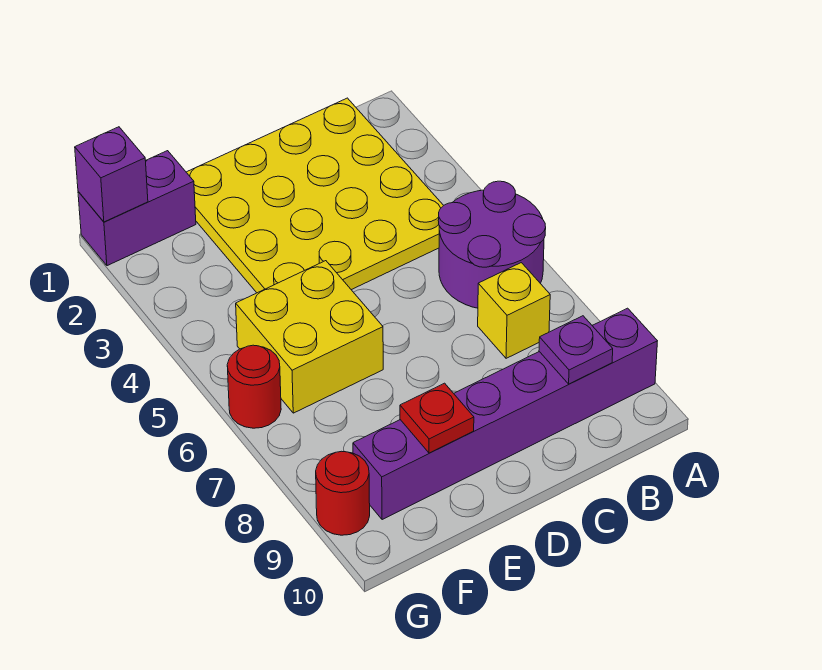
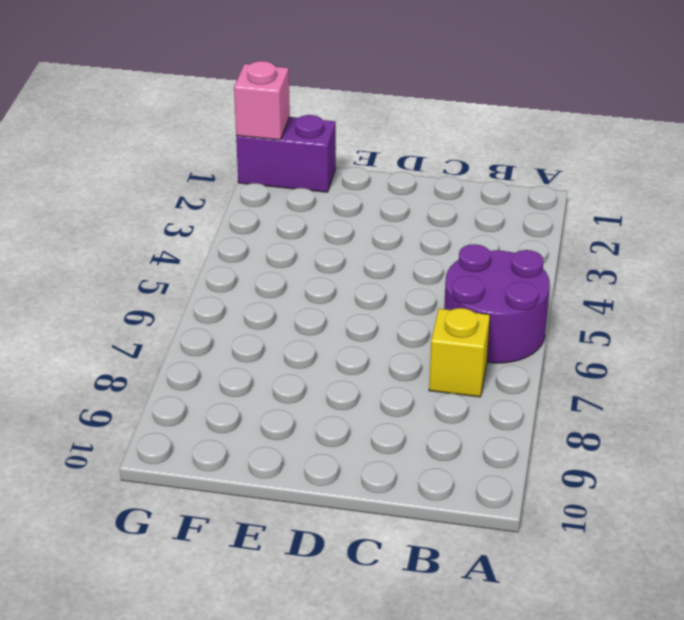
pink brick G1 level 2 -> purple brick G1 level 2
none -> purple brick A9:F9 level 1
none -> yellow plate B1:E4 level 1

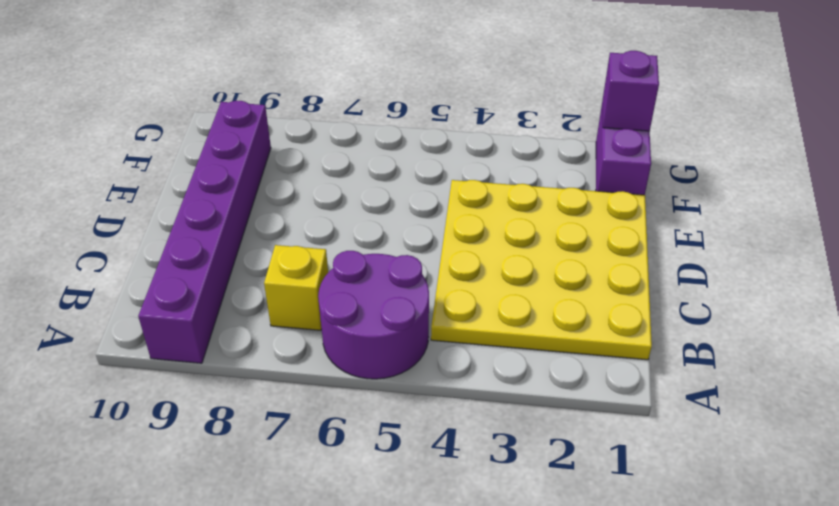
none -> yellow brick E5:F6 level 1
none -> red round brick G6 level 1

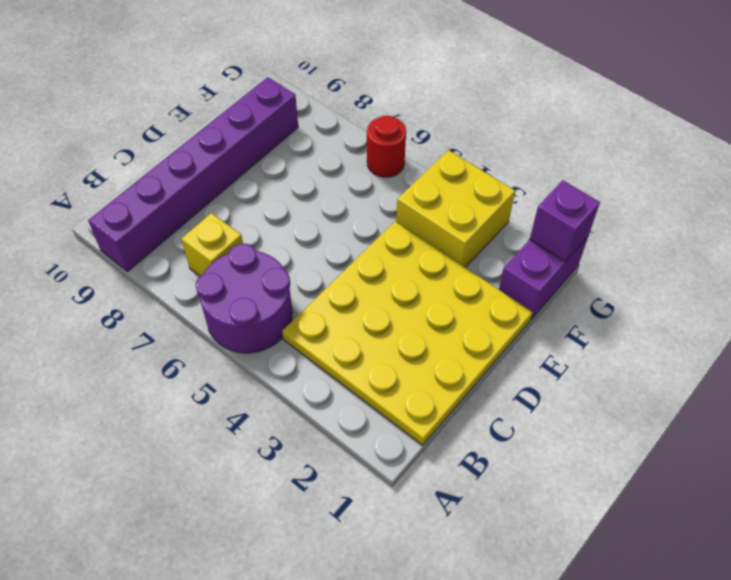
yellow brick F3:G4 level 1 -> yellow brick E5:F6 level 1
none -> red round brick G9 level 1
none -> purple plate B9 level 2

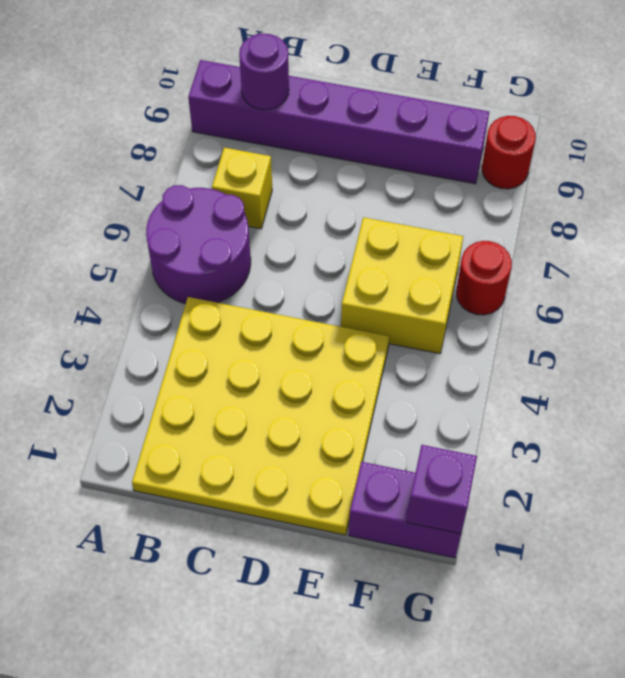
purple round brick B9 level 2 -> purple plate B9 level 2
none -> red plate E9 level 2

